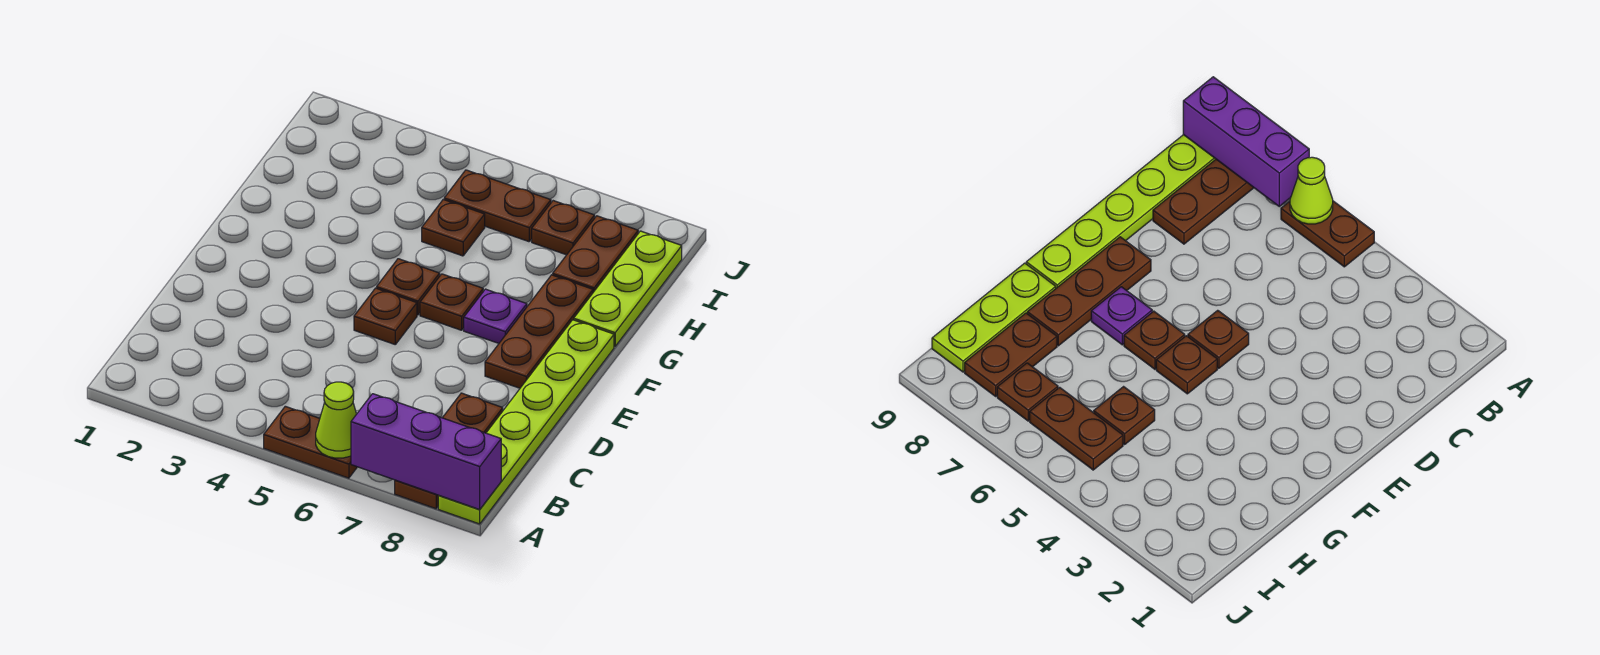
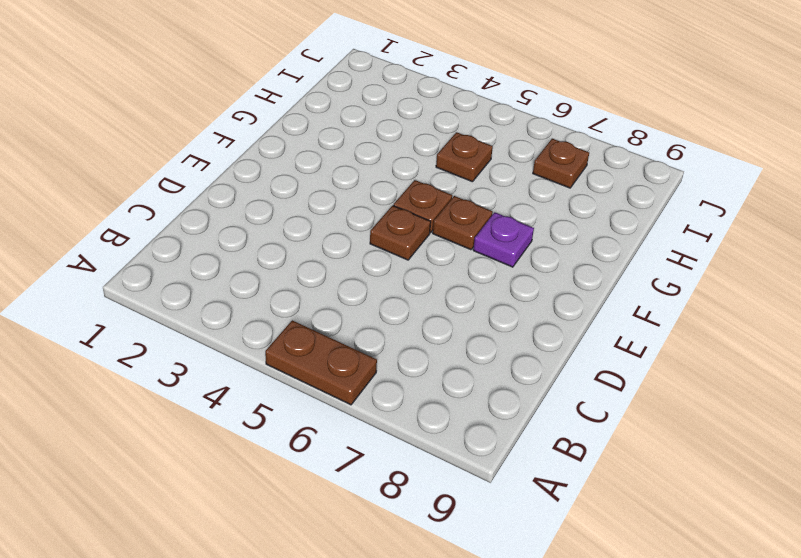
none -> brown plate A8:C8 level 1
none -> lime plate A9:F9 level 1
none -> brown plate E8:G8 level 1

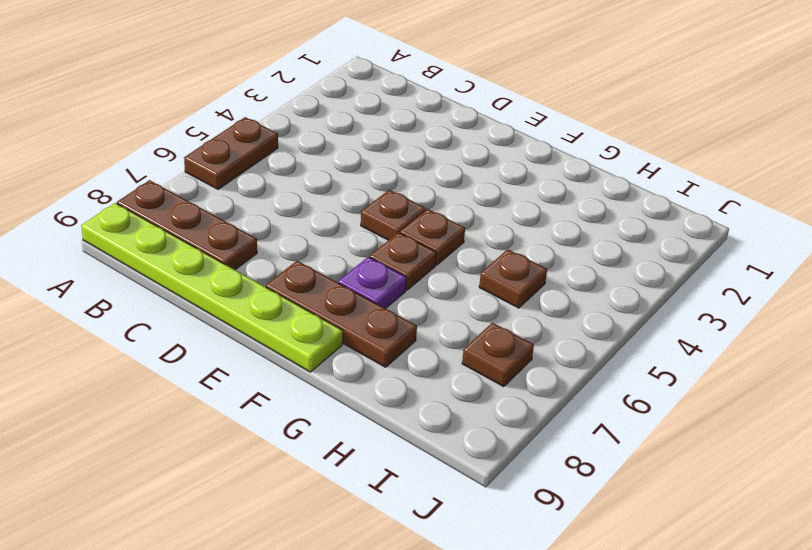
none -> lime plate G9:I9 level 1
none -> brown plate H8:I8 level 1
none -> brown plate I5:I6 level 1

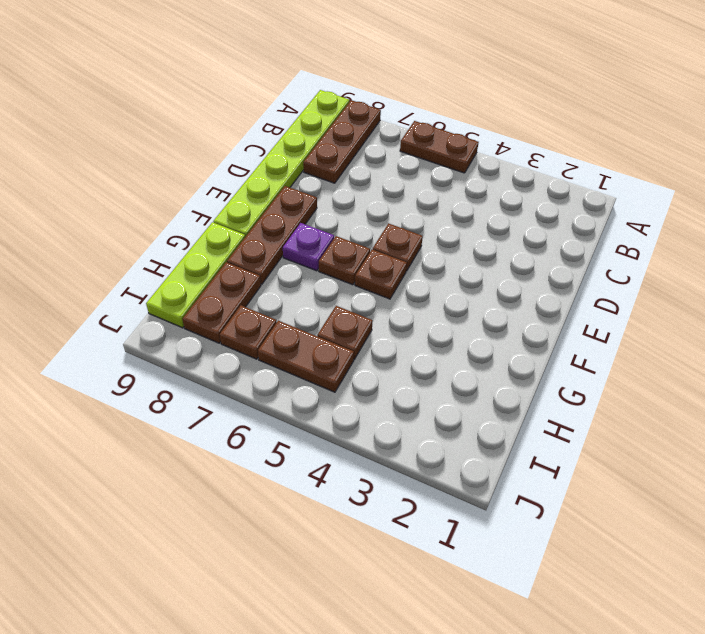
none -> lime cone A6 level 2
none -> purple brick A7:A9 level 2

